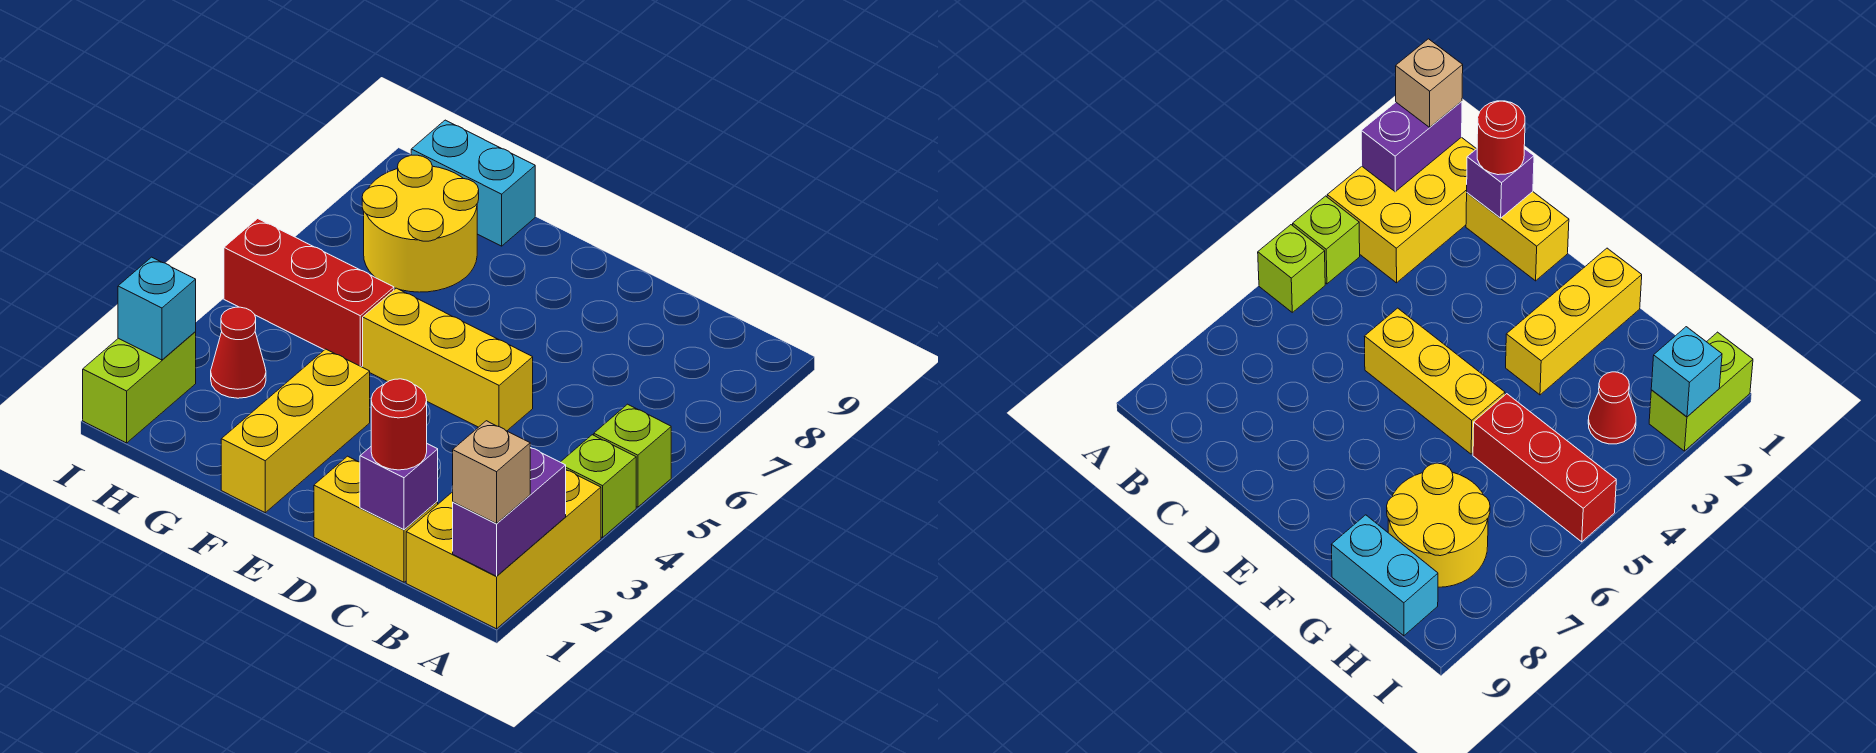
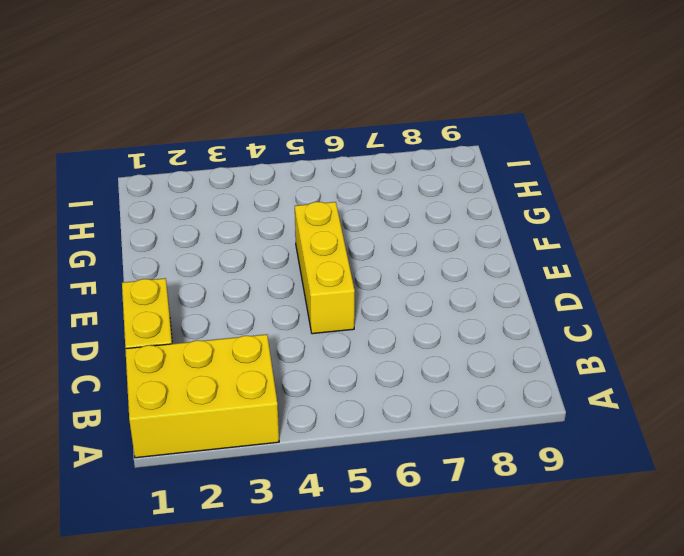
none -> lime brick A4 level 1
none -> lime brick A5 level 1
none -> yellow brick F1:F3 level 1

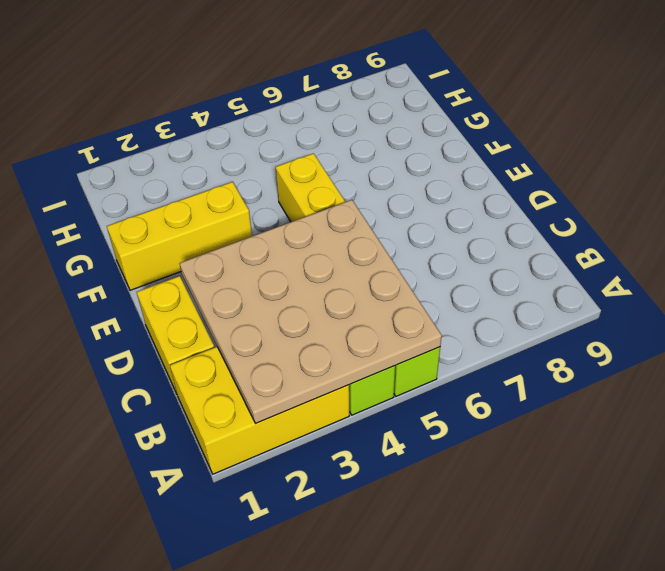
tan plate A2:D5 level 2 -> purple brick A1:A2 level 2
none -> red brick G5:I5 level 1
none -> yellow round brick G7:H8 level 1
none -> cyan brick G9:H9 level 1

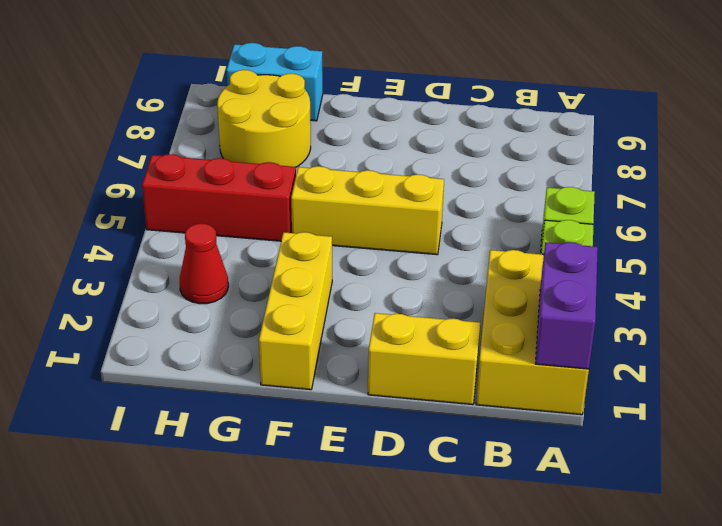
none -> lime brick I1:I2 level 1
none -> purple brick C1 level 2
none -> cyan brick I2 level 2

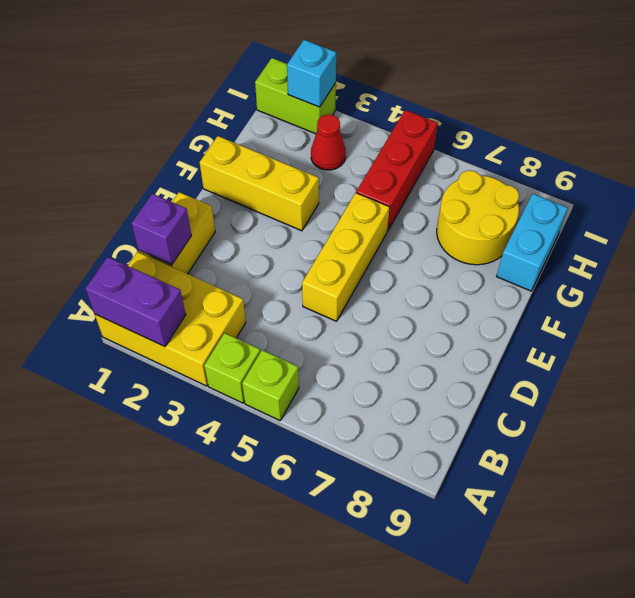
none -> tan brick A1 level 3
none -> red round brick C1 level 3

